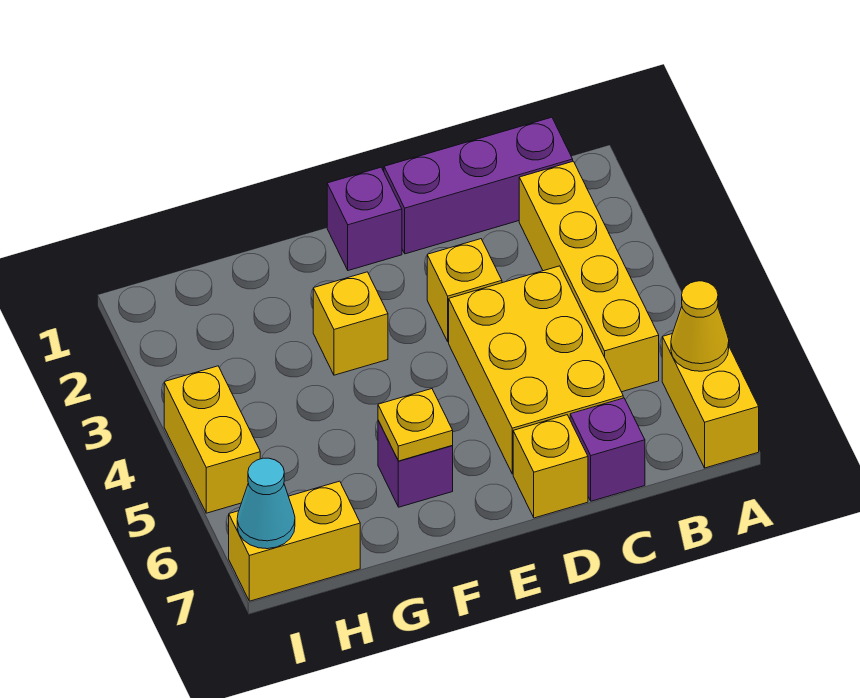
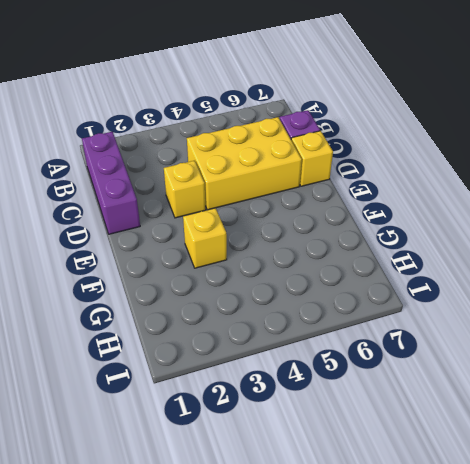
none -> yellow brick A6:A7 level 1
none -> yellow brick B2:B5 level 1
none -> purple brick E1 level 1

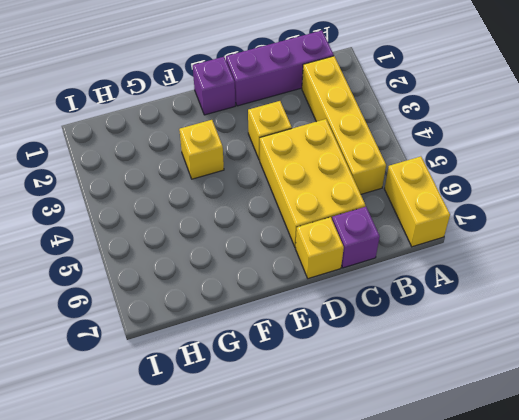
none -> purple brick F6 level 1
none -> yellow brick H7:I7 level 1
none -> yellow brick I4:I5 level 1

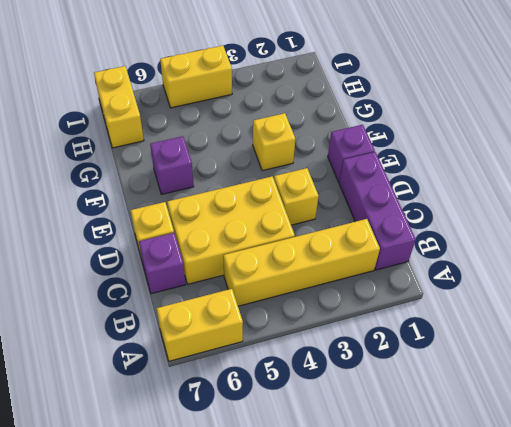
none -> yellow cone A6 level 2
none -> yellow plate F6 level 2
none -> cyan cone I7 level 2

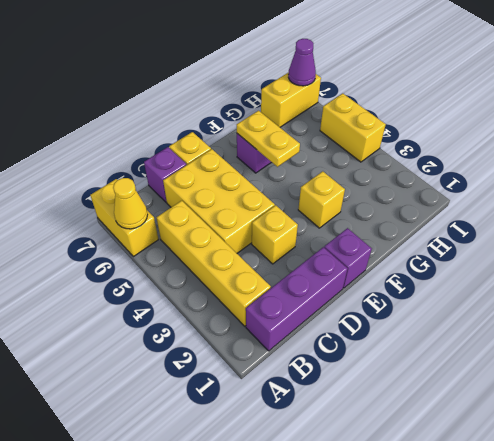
yellow plate F5:F6 level 2 -> yellow plate F6 level 2
purple cone I7 level 2 -> cyan cone I7 level 2

